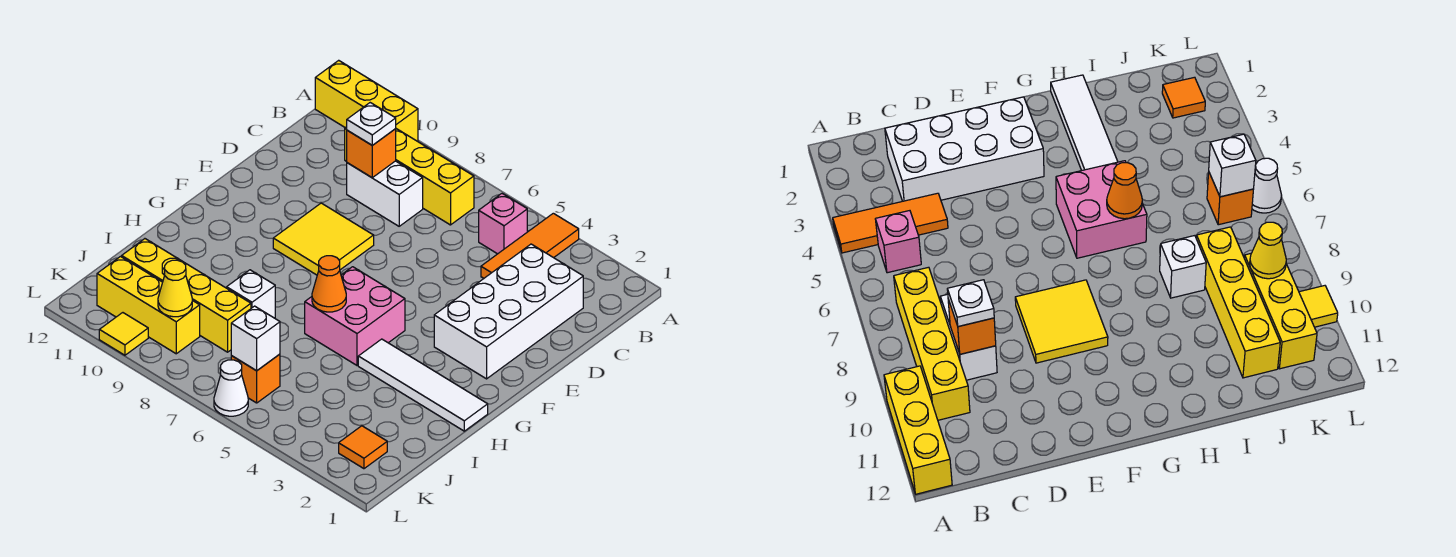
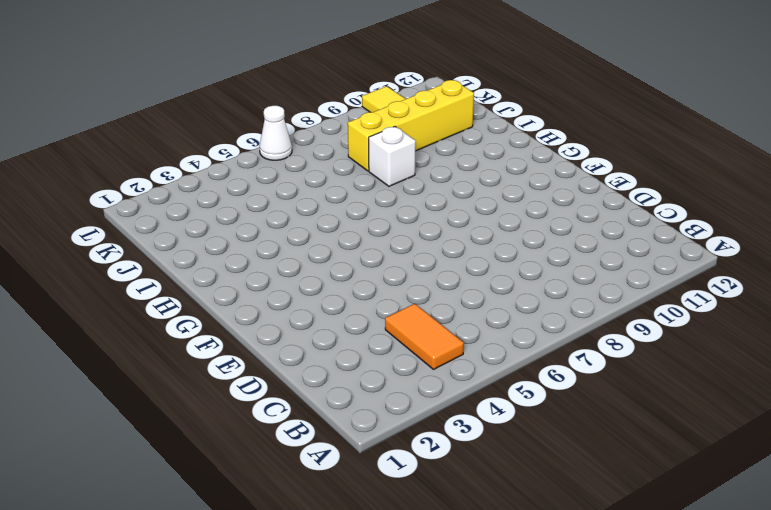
orange tile B4:C4 level 1 -> orange tile A4:C4 level 1
none -> yellow brick A10:A12 level 1
none -> pink brick B5 level 1
none -> yellow brick B7:B10 level 1

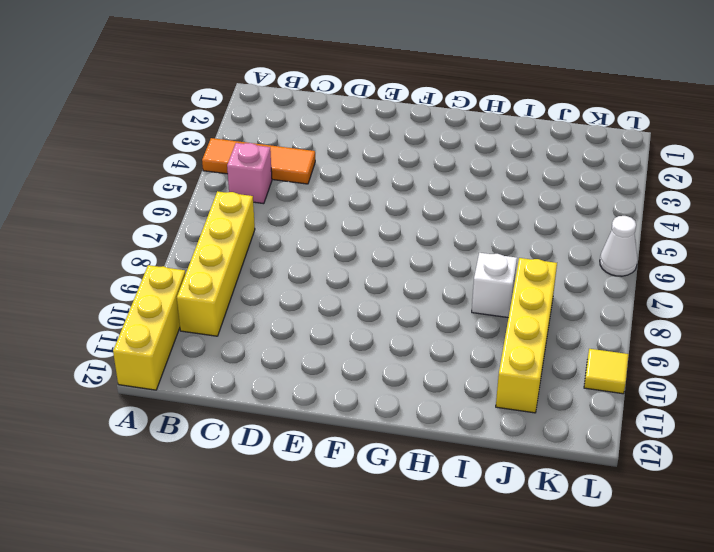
none -> white brick C2:F3 level 1
none -> white brick C8:C9 level 1
none -> yellow tile E8:F9 level 1

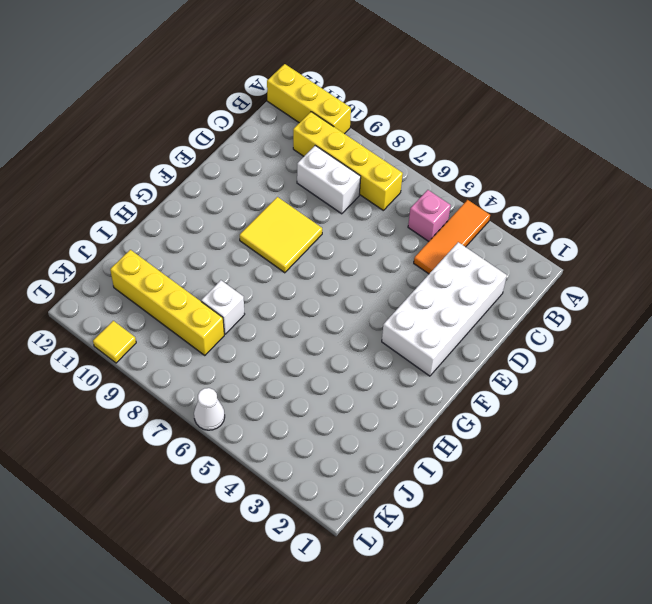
none -> pink brick G5:H6 level 1
none -> white tile H1:H4 level 1
none -> orange tile K2 level 1

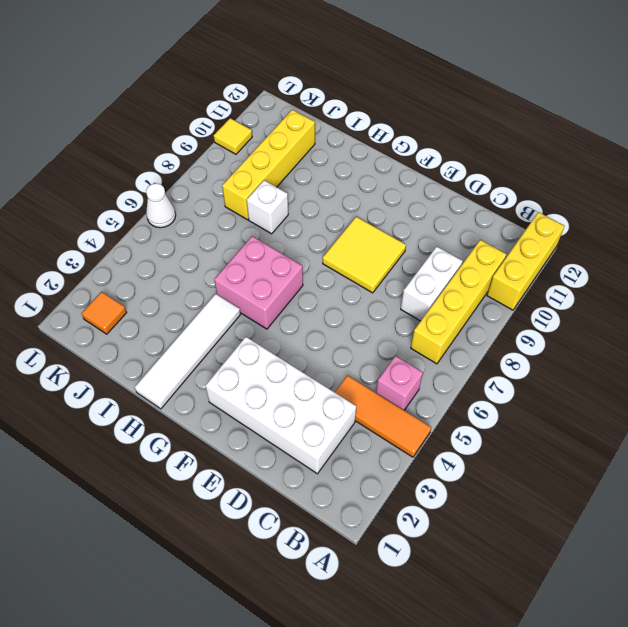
none -> orange brick K6 level 1
none -> yellow brick K9:K11 level 1
none -> orange brick C9 level 2

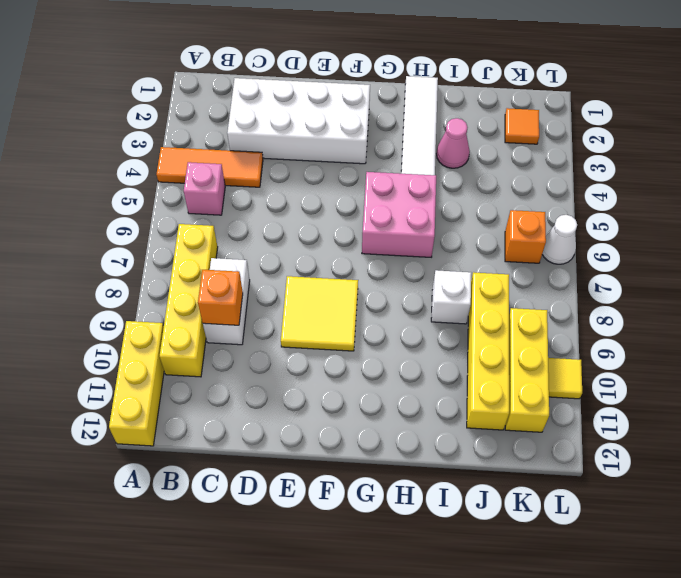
pink cone I3 level 1 -> none
none -> orange cone H6 level 2
none -> white brick K6 level 2
none -> yellow cone K9 level 2

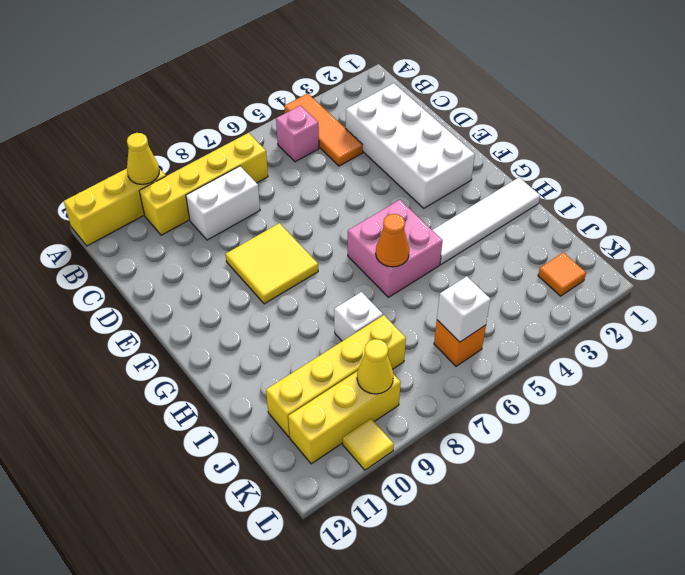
yellow cone A10 level 2 -> none
none -> white cone L6 level 1
none -> orange brick C9 level 2
none -> white plate C9 level 3

